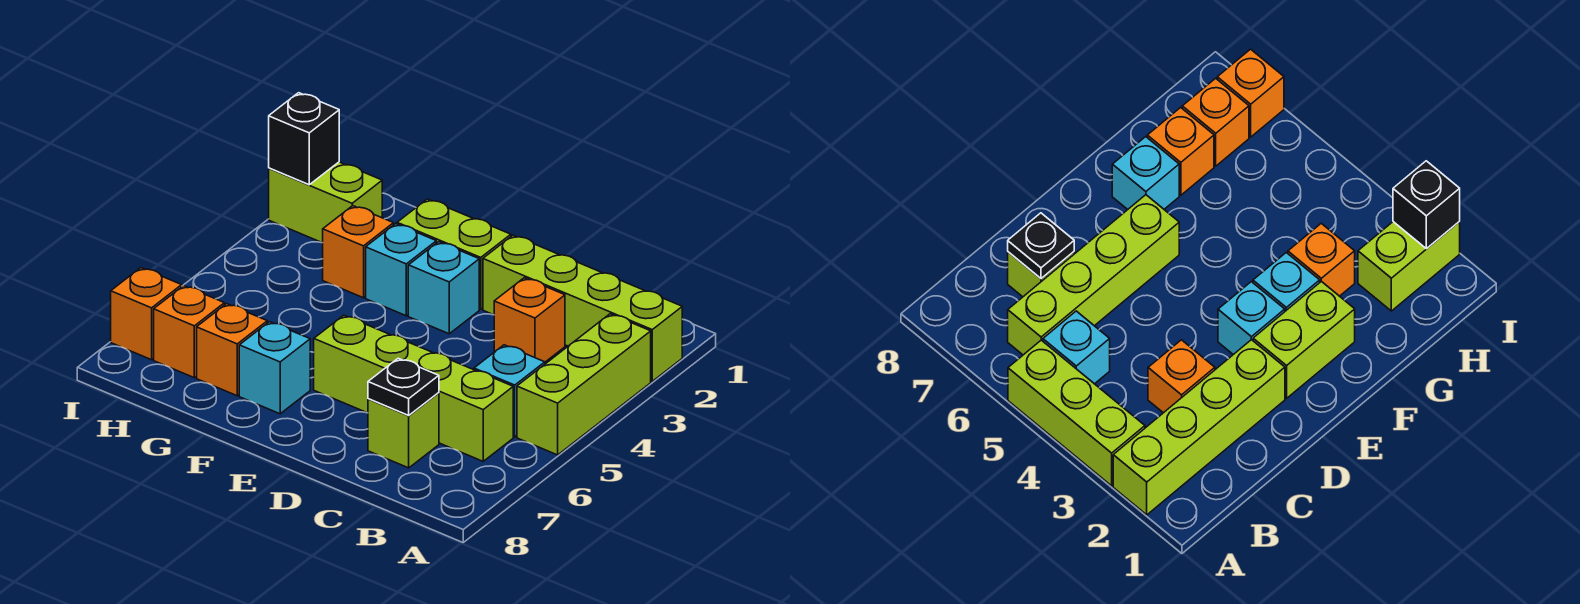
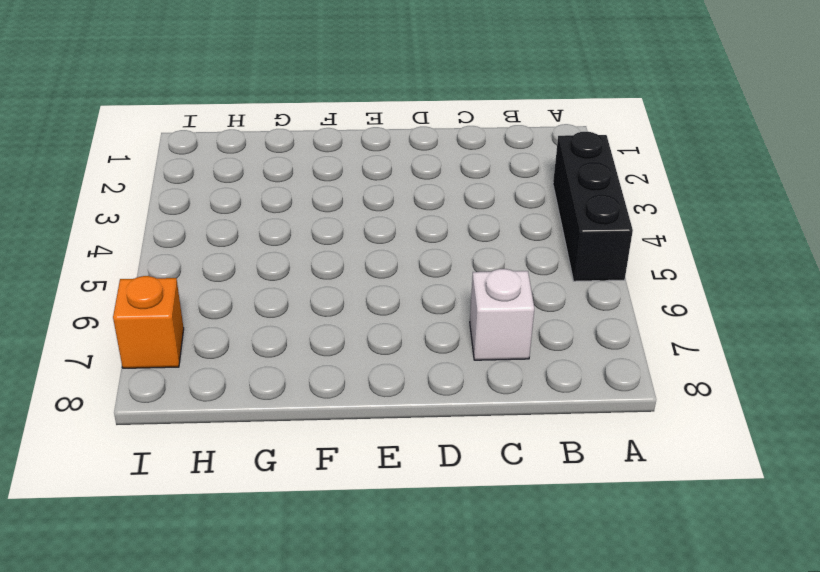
black brick A3:A5 level 1 -> lime brick A3:A5 level 1
white brick C7 level 1 -> lime brick C7 level 1
none -> lime brick A2:D2 level 1
none -> cyan brick B5 level 1
none -> lime brick B6:E6 level 1

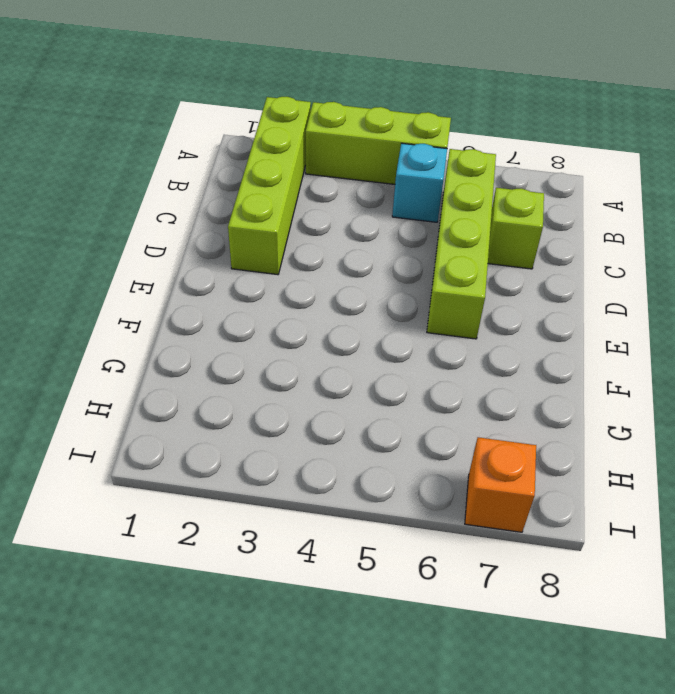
none -> orange brick C3 level 1
none -> lime brick E2:F2 level 1
none -> cyan brick E3 level 1

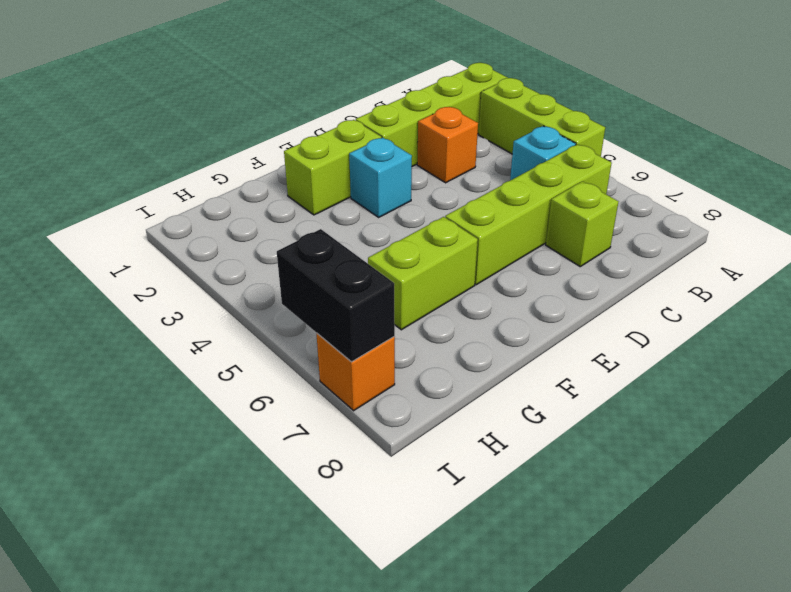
lime brick F6:G6 level 1 -> lime brick H2:I2 level 1
black brick I6:I7 level 2 -> none
none -> cyan brick F3 level 1
none -> cyan brick F7 level 1
none -> orange brick G3 level 1

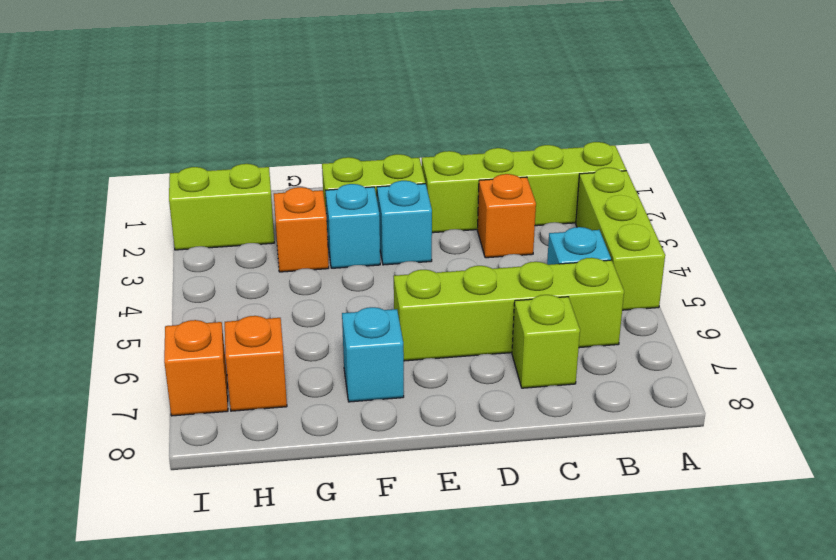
none -> orange brick G7 level 1
none -> black plate C7 level 2
none -> black brick I2 level 2

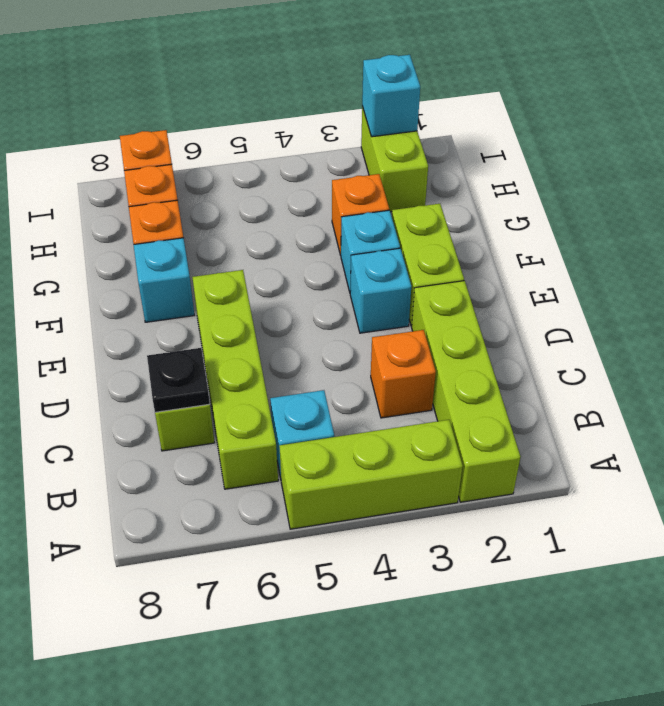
cyan brick I2 level 2 -> black brick I2 level 2

